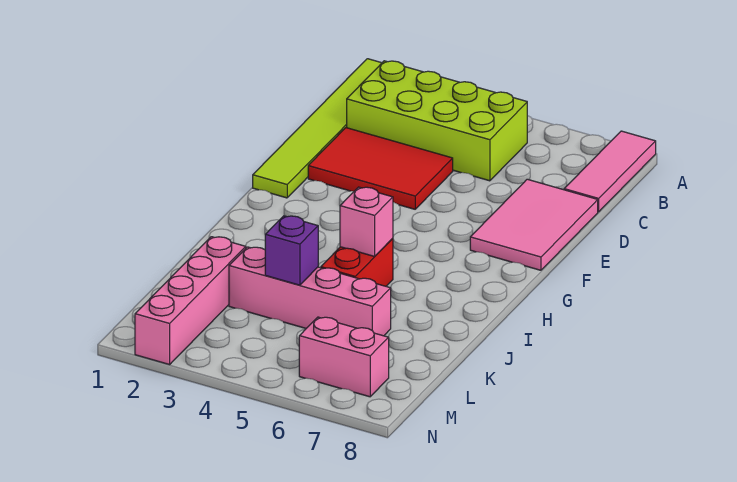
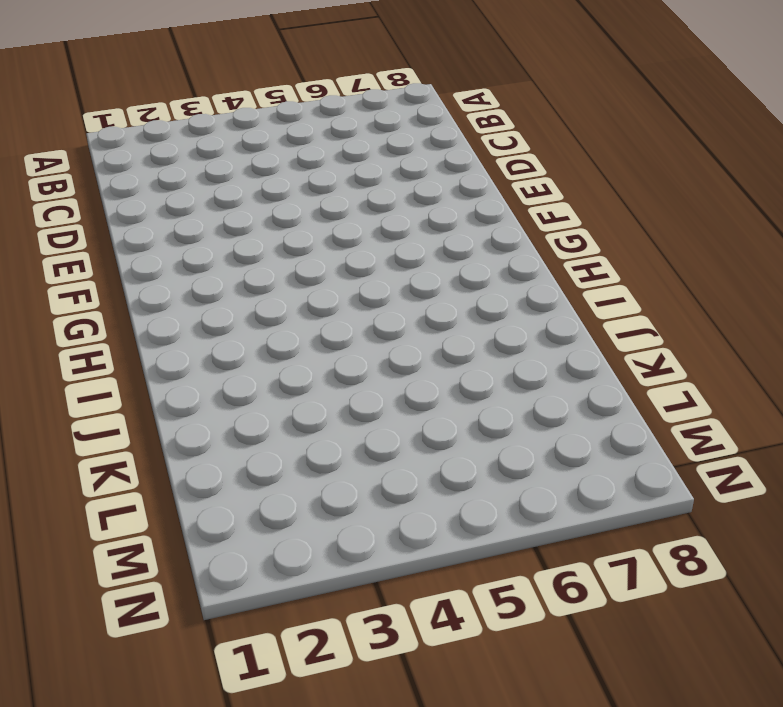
none -> lime tile A1:F1 level 1
none -> pink tile A8:C8 level 1

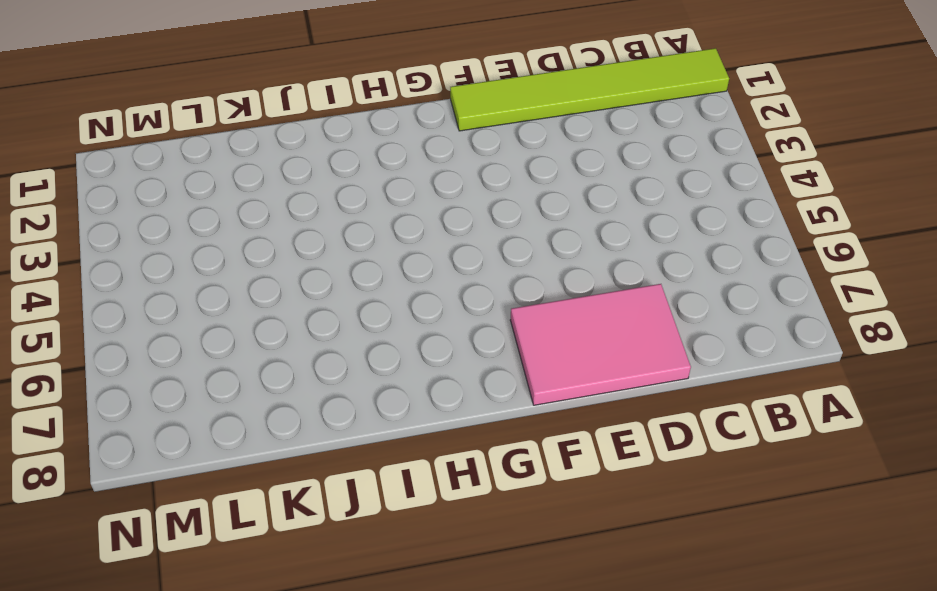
none -> pink tile A8:C8 level 1
none -> lime brick B2:C5 level 1

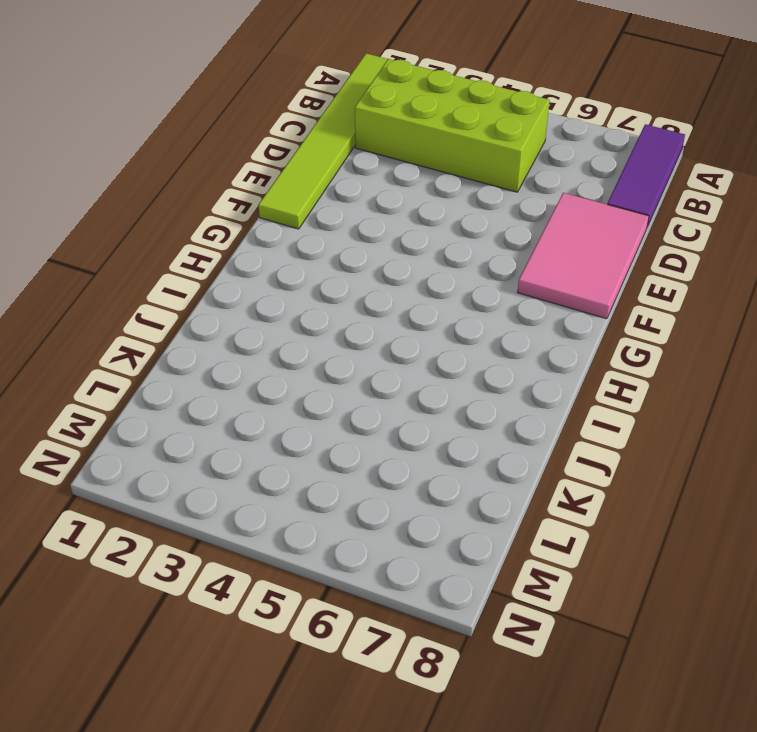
purple tile A8:C8 level 1 -> pink tile A8:C8 level 1
none -> red tile D2:E4 level 1
none -> red brick I5:J5 level 1

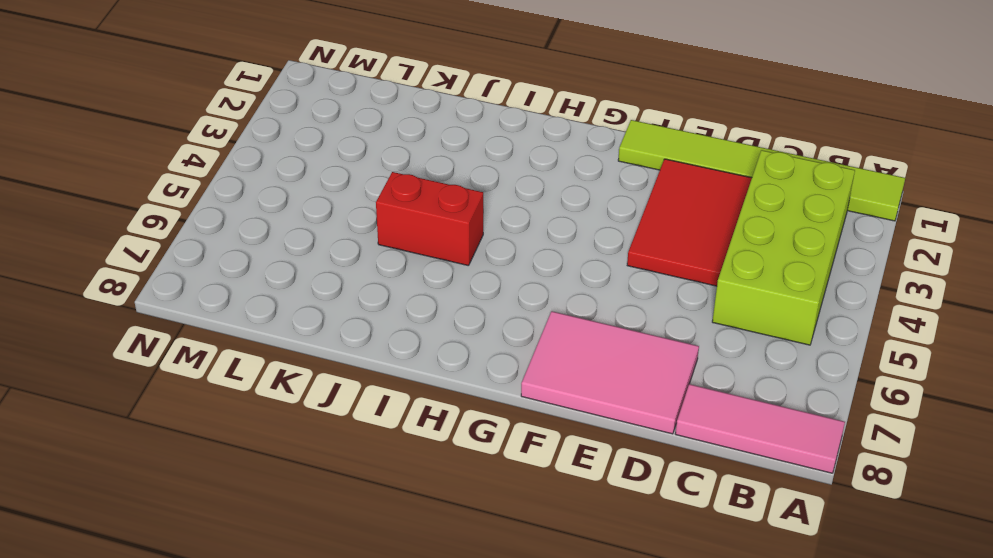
none -> pink brick K2:N2 level 1
none -> pink brick K3:K6 level 1

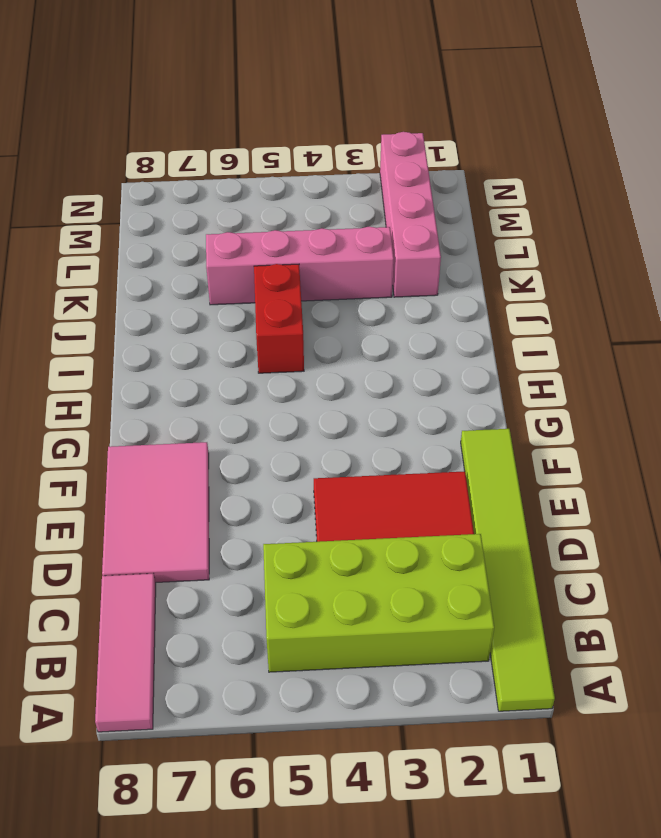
none -> pink brick M6:M7 level 1
none -> pink brick I5 level 2

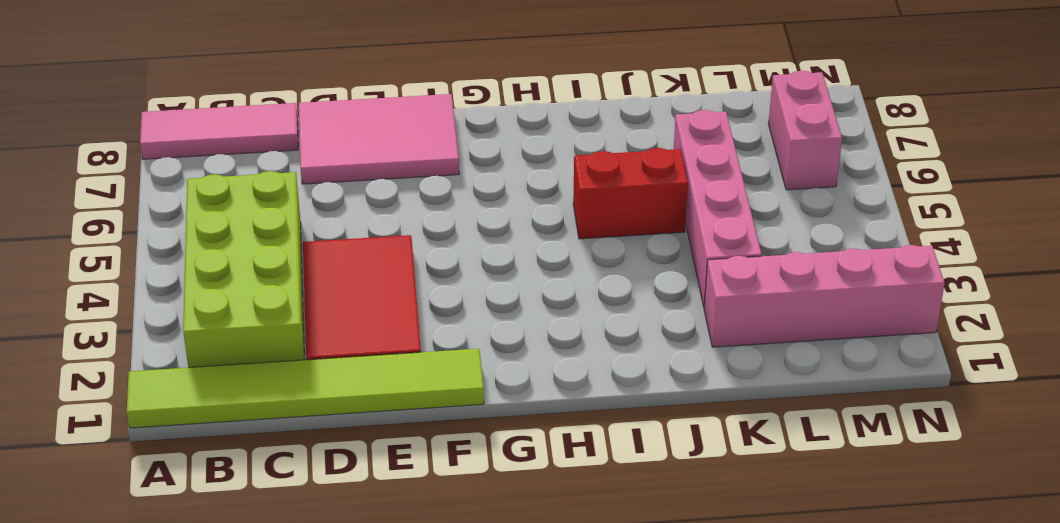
none -> pink brick I5 level 2
none -> purple brick K4 level 2

